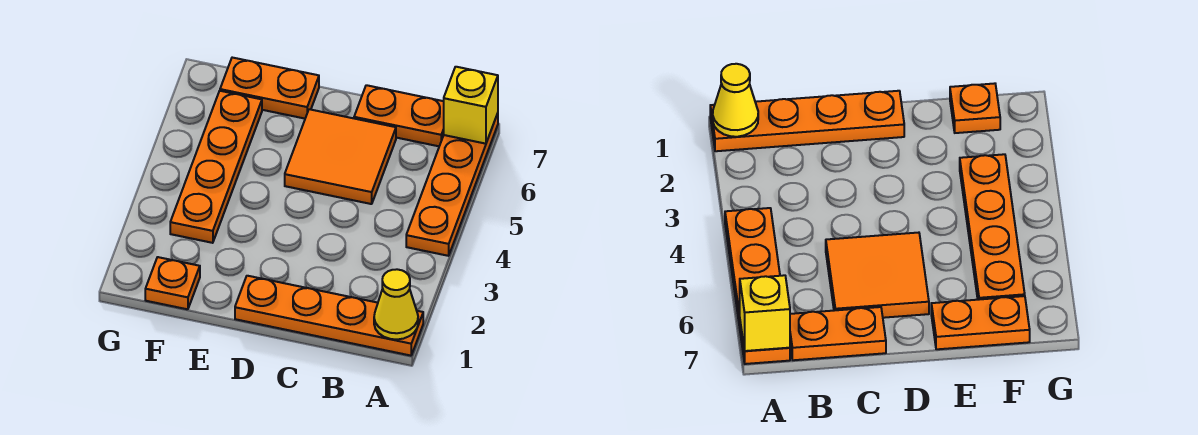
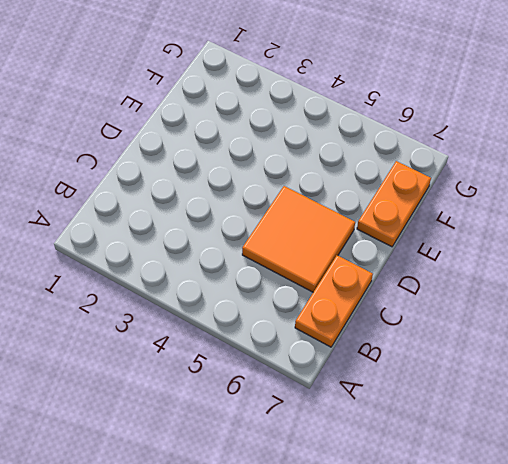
none -> orange plate A1:D1 level 1
none -> orange plate A4:A7 level 1

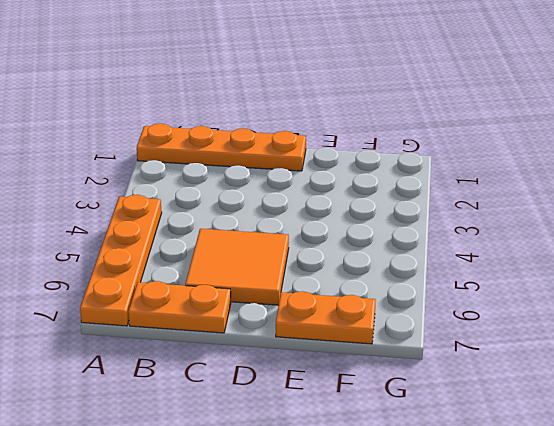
none -> orange plate F1 level 1
none -> orange plate F3:F6 level 1

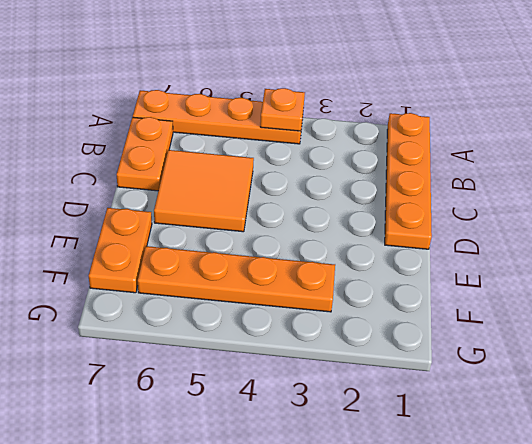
orange plate A4 level 2 -> orange plate F1 level 1
none -> yellow cone A1 level 2
none -> yellow brick A7 level 2

